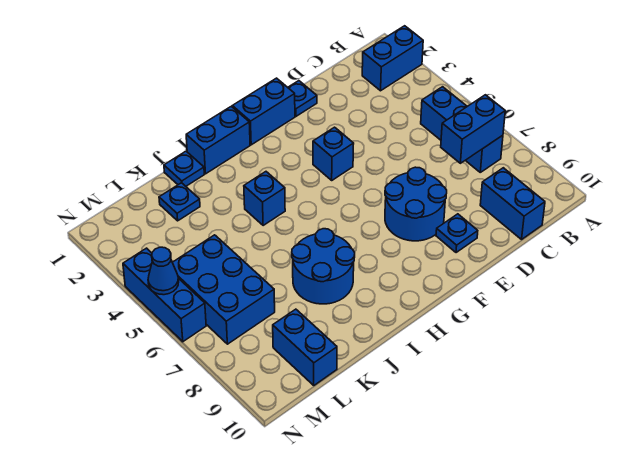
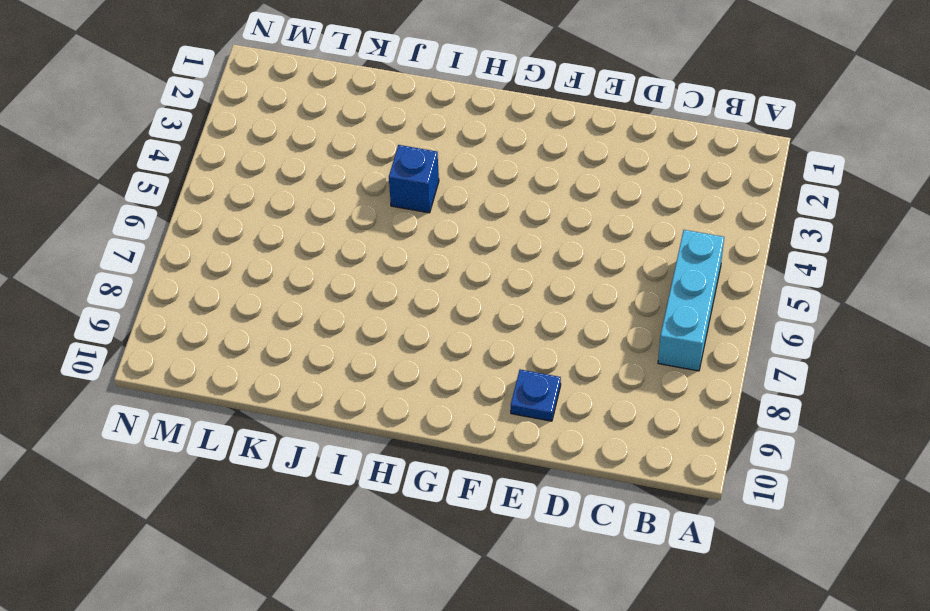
cyan brick B5:B7 level 1 -> blue brick B5:B7 level 1
none -> blue brick A2:B2 level 1
none -> blue brick C9:C10 level 1
none -> blue plate E1 level 1

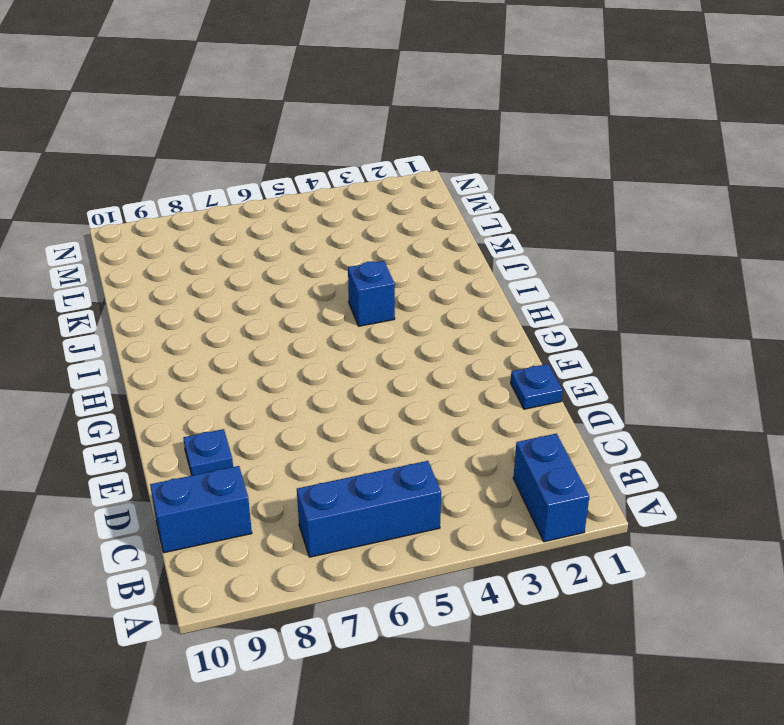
none -> blue round brick E7:F8 level 1
none -> blue brick F1:G1 level 1
none -> blue brick F4 level 1

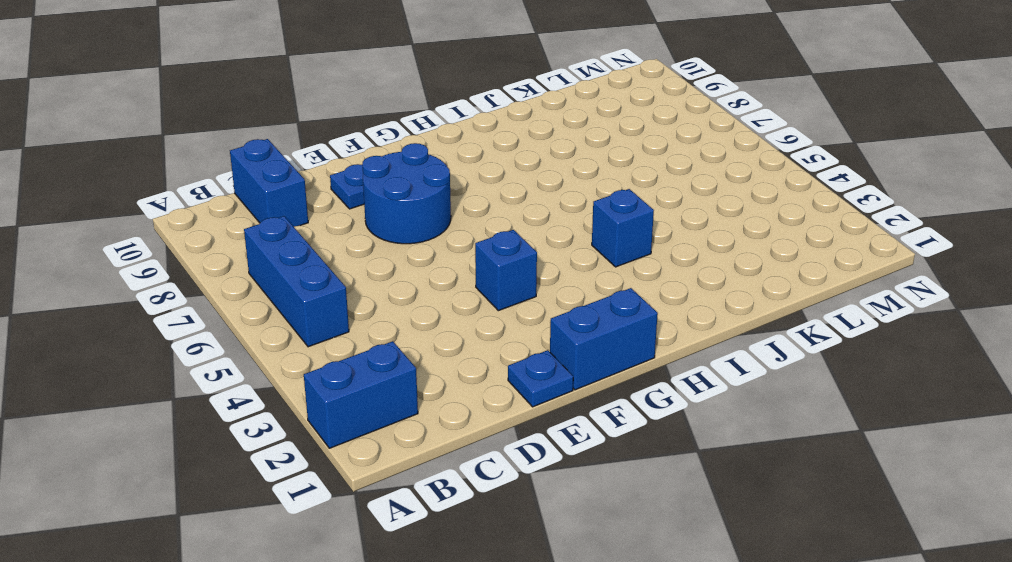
none -> blue brick H1:I1 level 1
none -> blue round brick I7:J8 level 1
none -> blue plate J1 level 1

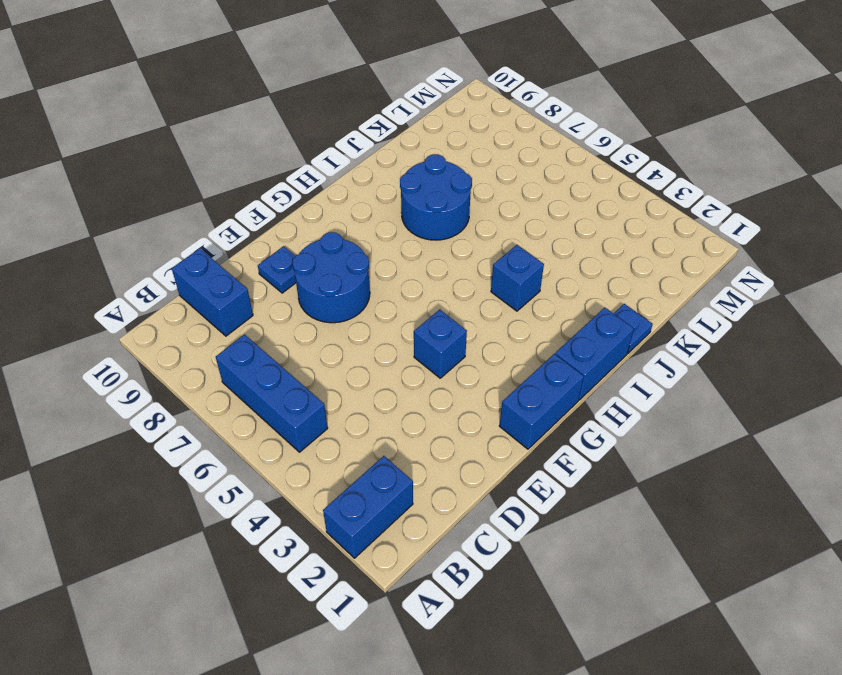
none -> blue plate E1 level 1
none -> blue plate K2 level 1
none -> blue brick L5:M7 level 1

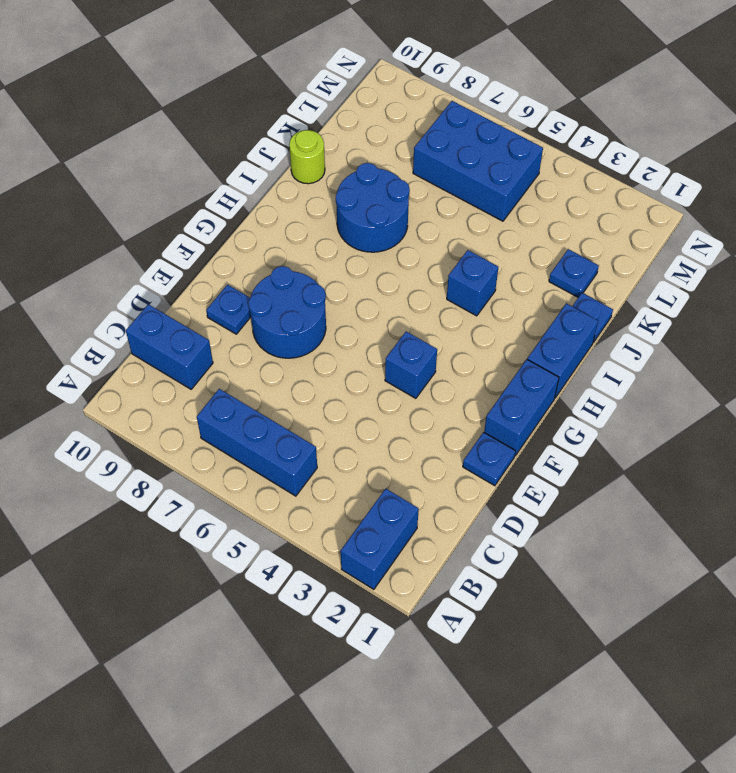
lime round brick J10 level 1 -> none
none -> blue brick L9:L10 level 1
none -> blue brick N4:N6 level 1
none -> blue brick B7:C7 level 2

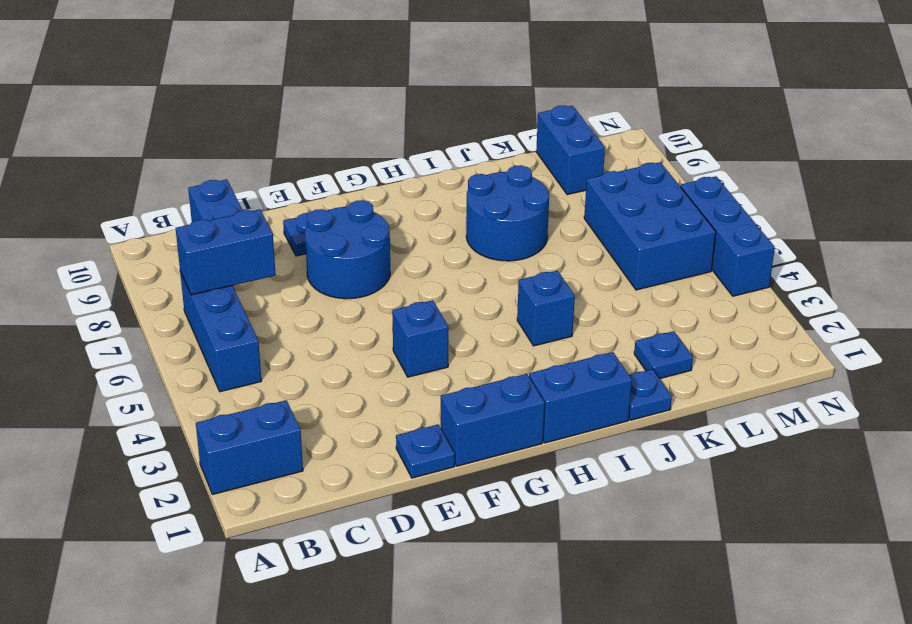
none -> blue cone N5 level 2

